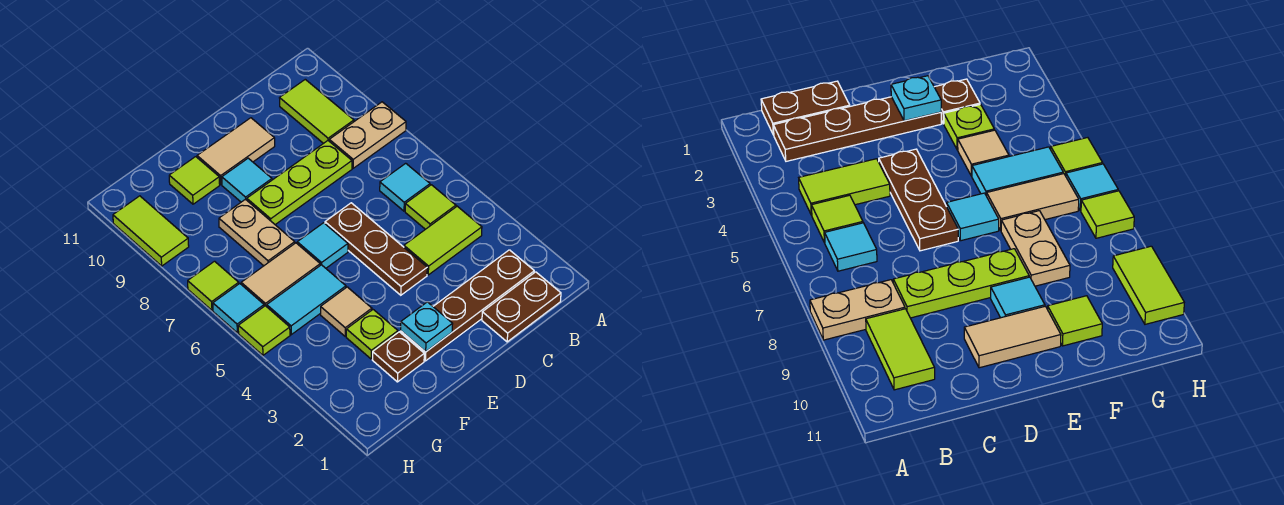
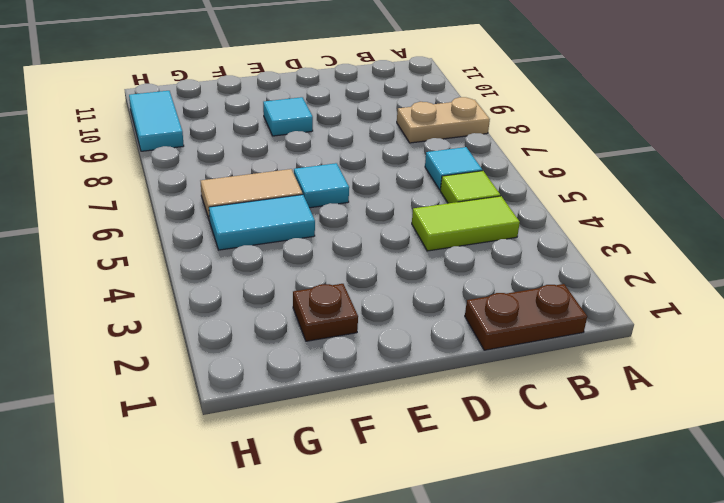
cyan tile H9:H10 level 1 -> lime tile H9:H10 level 1
none -> brown plate B2:E2 level 1
none -> lime tile B9:B10 level 1
none -> lime plate C8:E8 level 1

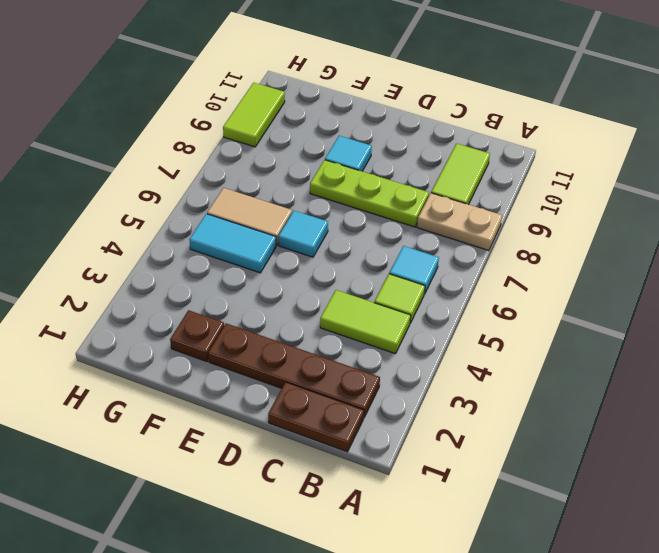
none -> brown plate D4:D6 level 1
none -> tan tile D10:E10 level 1
none -> lime plate F3 level 1

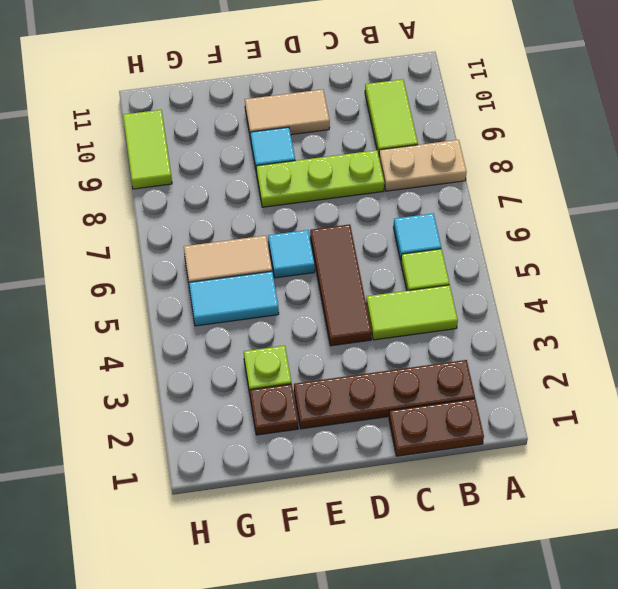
brown tile D4:D6 level 1 -> brown plate D4:D6 level 1
none -> tan tile F4 level 1
none -> tan plate F7:F8 level 1
none -> lime tile F10 level 1

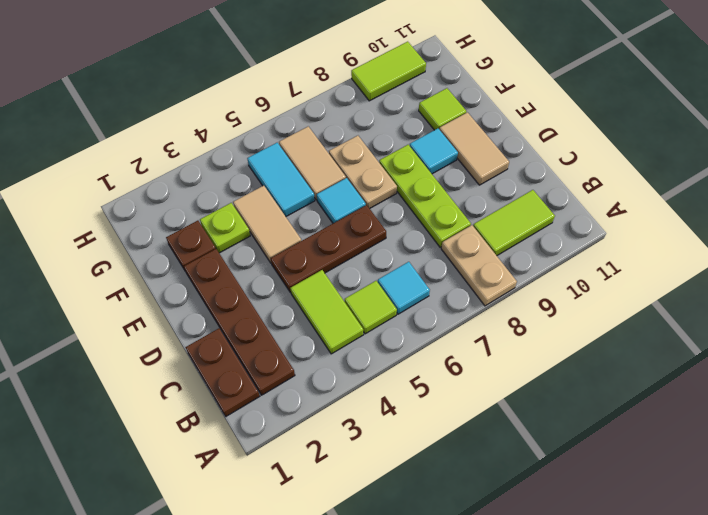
tan tile E4:F4 level 1 -> tan tile F4 level 1
tan plate E7:F7 level 1 -> tan plate F7:F8 level 1
none -> lime tile H5 level 1
none -> cyan tile H6 level 1
none -> lime tile H7 level 1

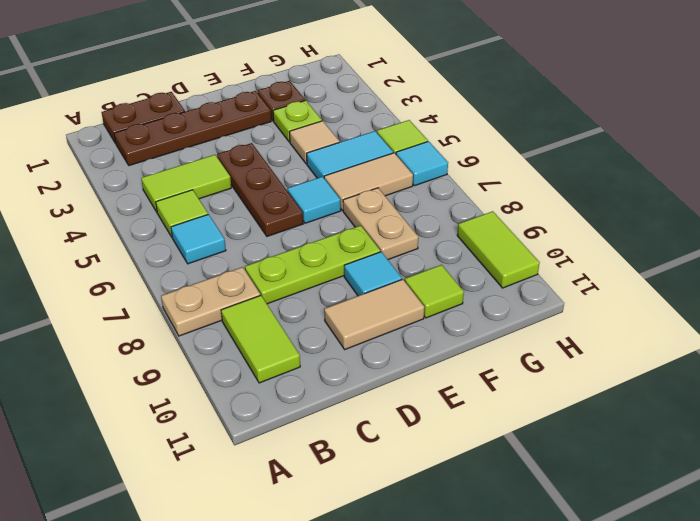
none -> lime tile H7 level 1
none -> cyan plate E2 level 2

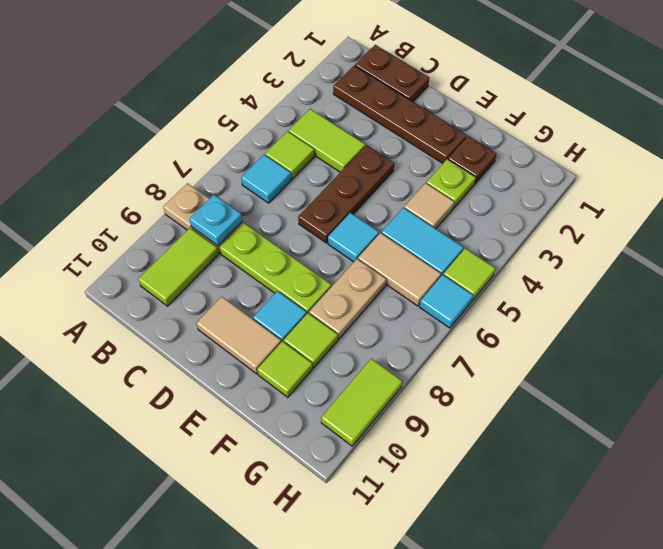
cyan plate B8 level 2 -> cyan plate E2 level 2
lime tile F9 level 1 -> lime tile H7 level 1

